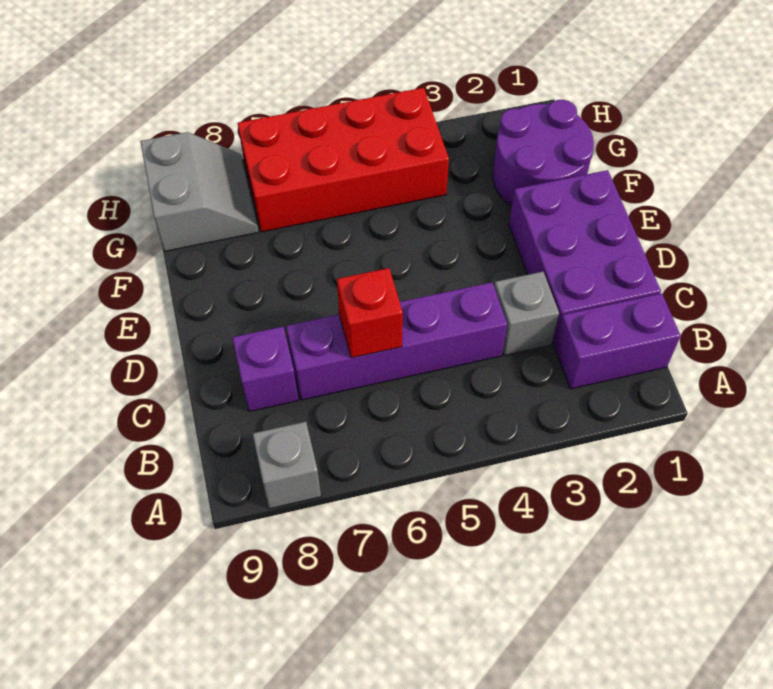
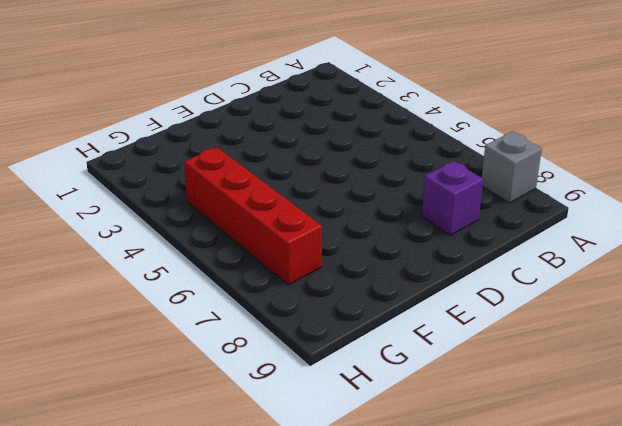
red brick G4:G7 level 1 -> red brick G4:H7 level 1
none -> purple brick B1:B2 level 1
none -> purple brick C1:E2 level 1

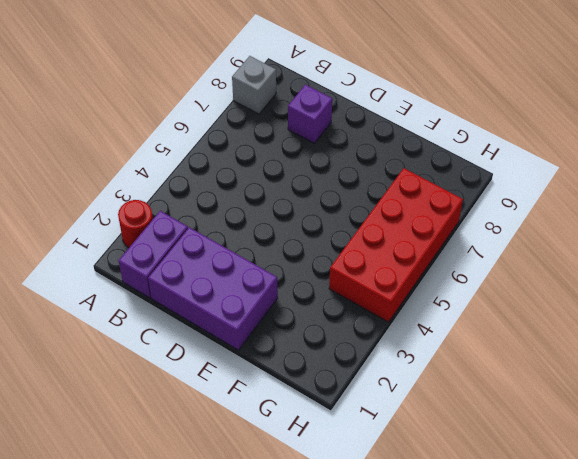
red round brick A2 level 1 -> none
none -> grey brick C3 level 1
none -> purple brick C4:C7 level 1

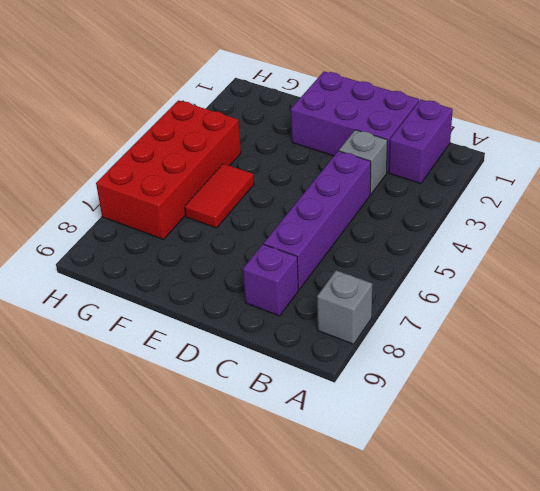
red tile F5:F6 level 1 -> none
none -> purple round brick F1:G2 level 1
none -> grey slope G8:H9 level 1 top 9

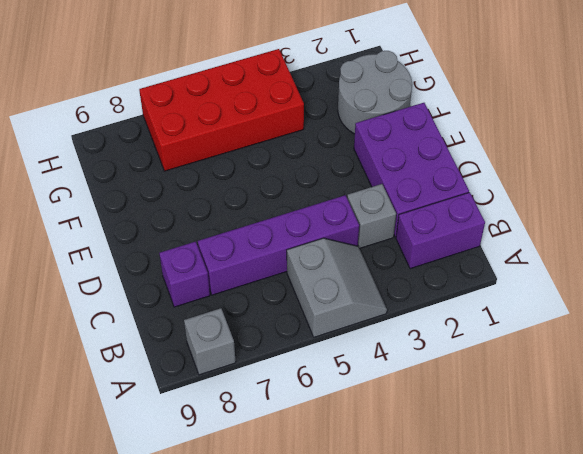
grey slope A4:B5 level 1 top 5 -> grey slope G8:H9 level 1 top 9
grey round brick F1:G2 level 1 -> purple round brick F1:G2 level 1
none -> red brick C6 level 2

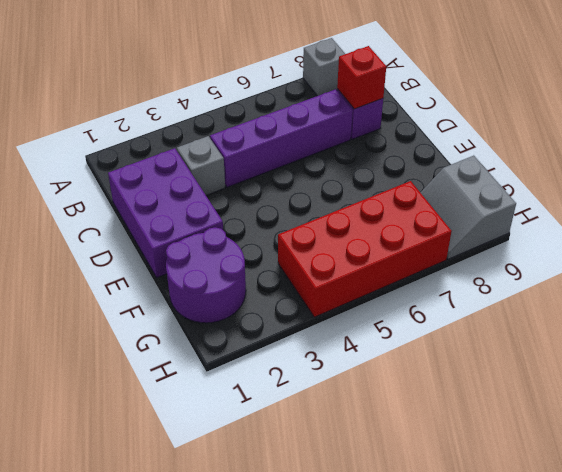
red brick C8 level 2 -> red brick C6 level 2
none -> purple brick B1:B2 level 1

